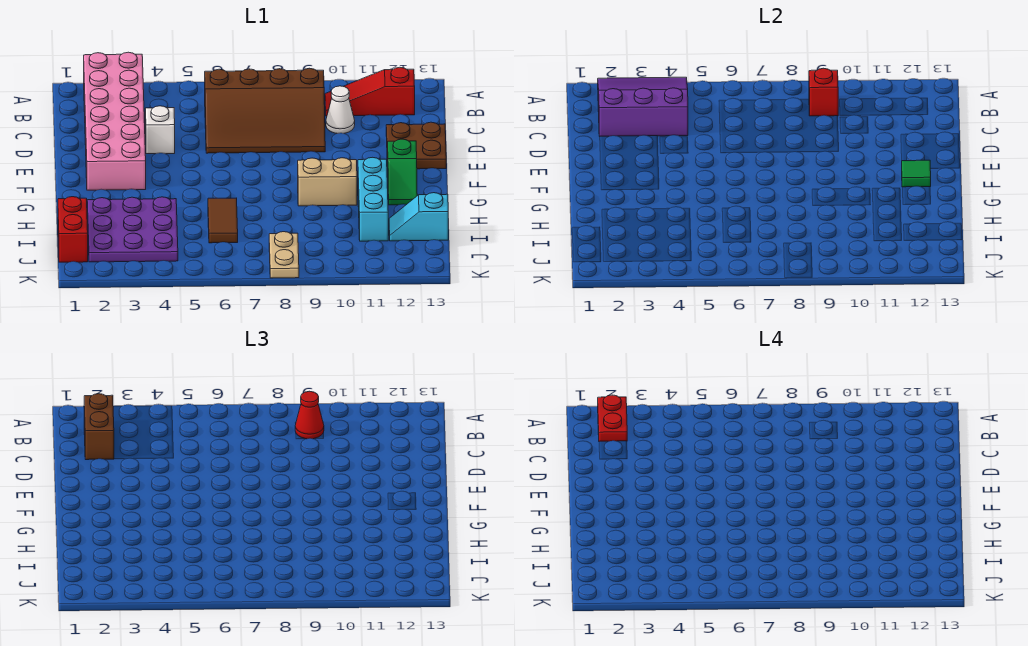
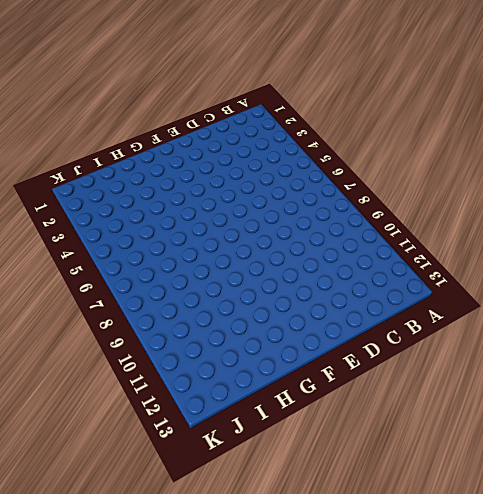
none -> pink brick A2:F3 level 1
none -> brown slope B6:D9 level 1 top B
none -> red slope B10:B12 level 1 top 12

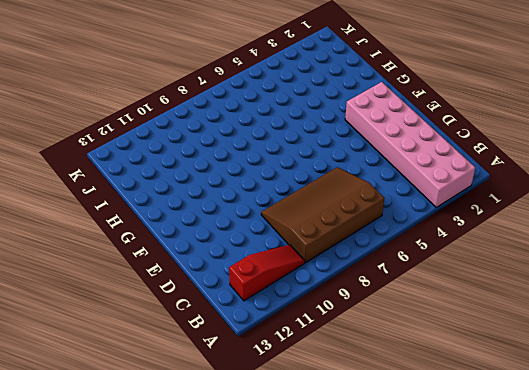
none -> white cone C10 level 1
none -> white brick D4 level 1
none -> brown plate D12:E13 level 1

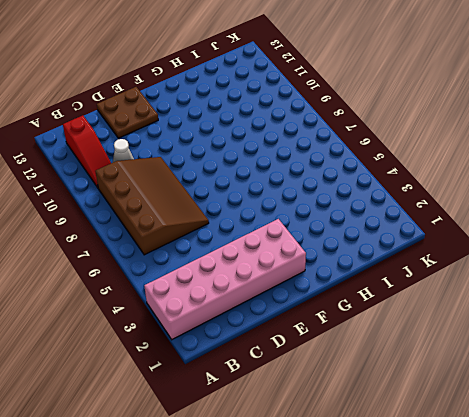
none -> white brick D4 level 1
none -> green slope F12:G12 level 1 top F
none -> tan brick G9:G10 level 1

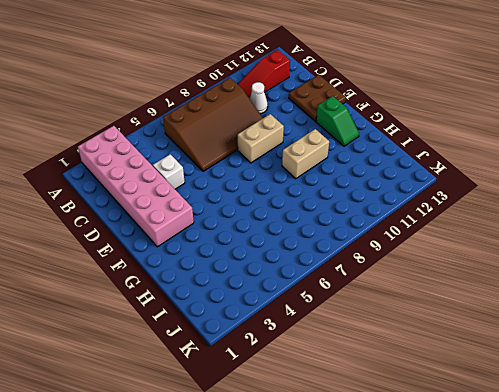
tan brick E8:E9 level 1 -> none
none -> cyan brick G11:I11 level 1
none -> purple plate H2:J4 level 1
none -> brown tile H6:I6 level 1

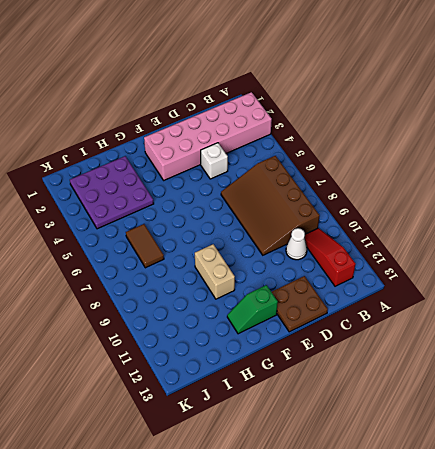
brown tile I6:I7 level 1 -> brown tile H6:I6 level 1
none -> cyan brick G11:I11 level 1
none -> red brick I1:J1 level 1
none -> cyan slope I12:I13 level 1 top 13

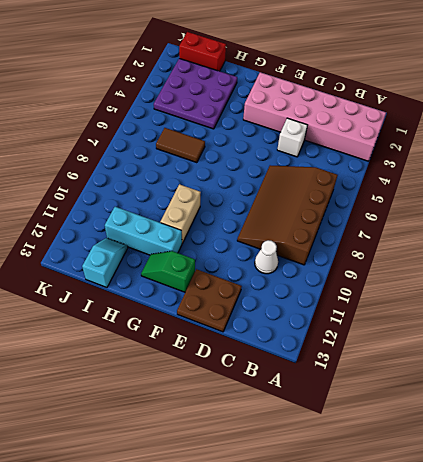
none -> red slope B10:B12 level 1 top 12
none -> tan plate J8:K8 level 1
none -> purple slope A2:C4 level 2 top C

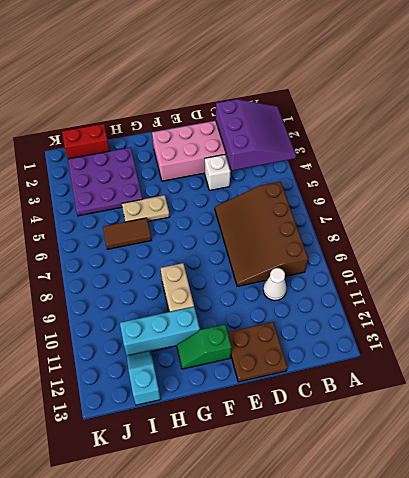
tan plate G5:H5 level 1 -> tan plate J8:K8 level 1
none -> red slope B10:B12 level 1 top 12
none -> red brick B9 level 2
none -> green tile F12 level 2

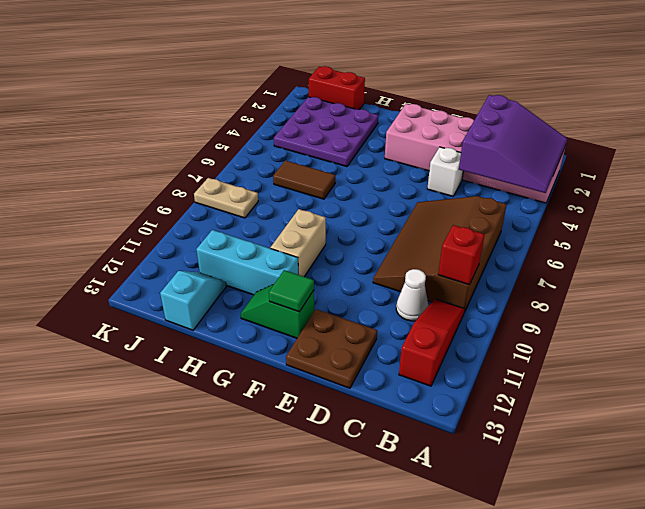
none -> brown brick B2:C2 level 3
none -> red cone B9 level 3
none -> red plate A2:B2 level 4

